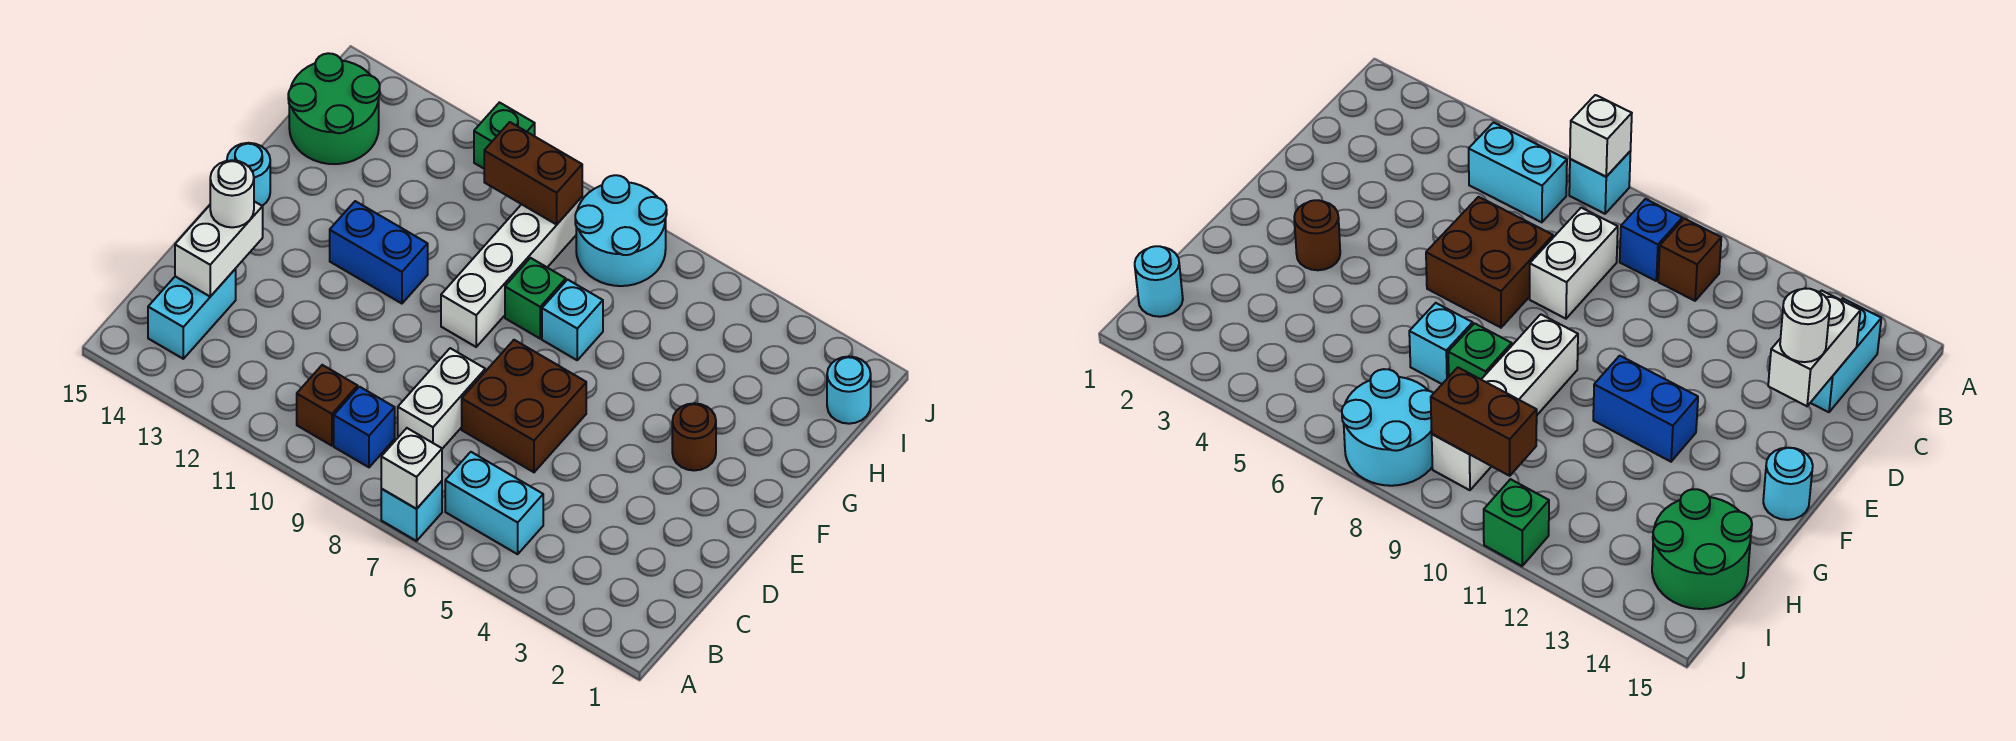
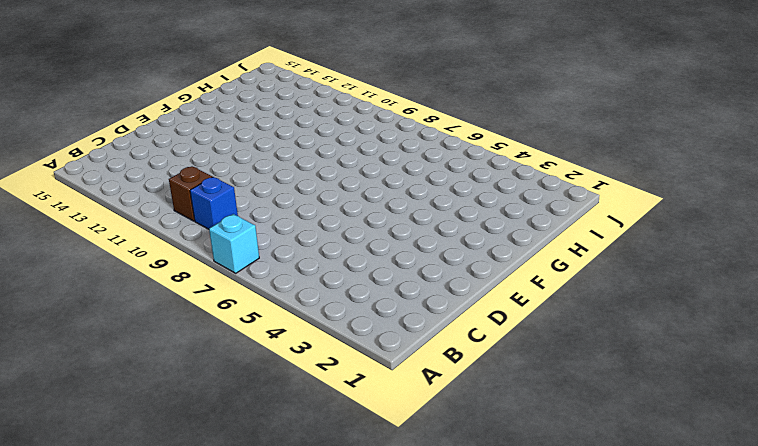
none -> cyan brick B5:B6 level 1
none -> cyan brick B14:C14 level 1
none -> white brick C8:D8 level 1

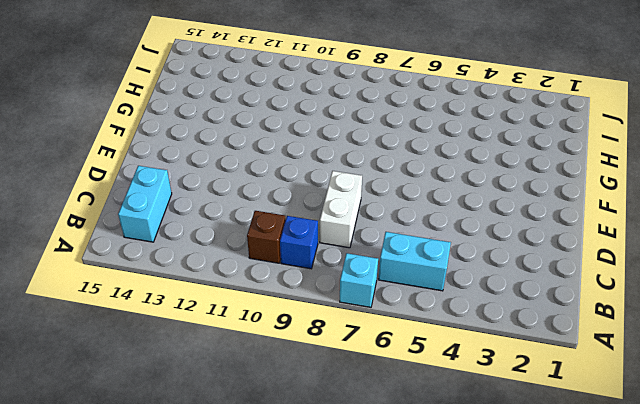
none -> brown brick D6:E7 level 1
none -> brown round brick F3 level 1
none -> white brick F9:I9 level 1

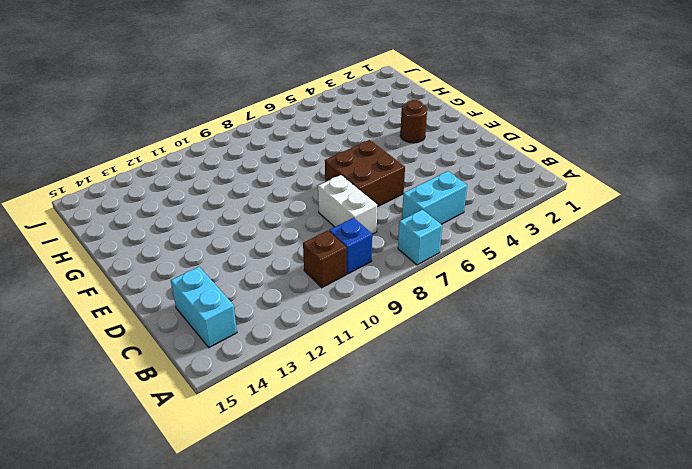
none -> white brick F9:I9 level 1
none -> blue brick F11:F12 level 1
none -> cyan round brick F15 level 1

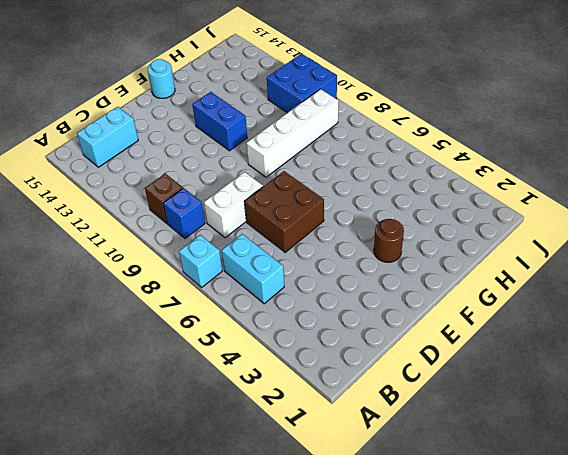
blue brick I10:J11 level 1 -> green brick J11 level 1
none -> cyan brick G7 level 1
none -> green brick G8 level 1
none -> green round brick H14:I15 level 1

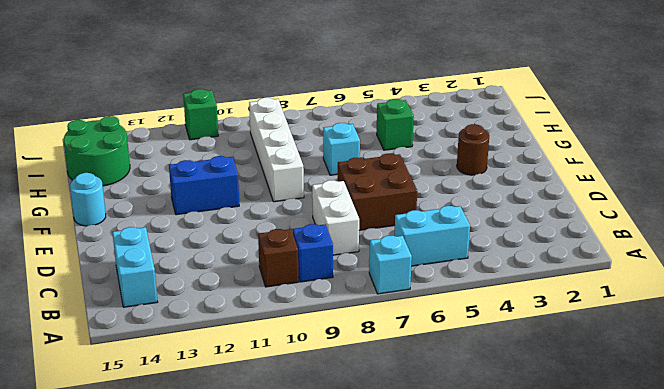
green brick H5 level 1 -> green brick G8 level 1
none -> cyan round brick I1 level 1
none -> cyan round brick I7:J8 level 1
none -> white brick A7 level 2

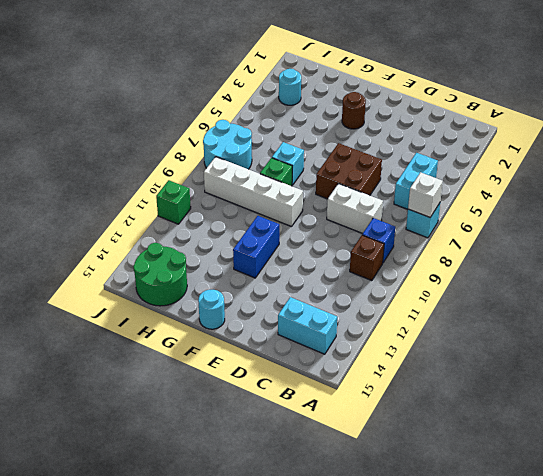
cyan round brick I3 level 1 -> cyan round brick I1 level 1
none -> white brick C14:D14 level 2
none -> brown brick I9:I10 level 2
none -> white round brick D14 level 3

